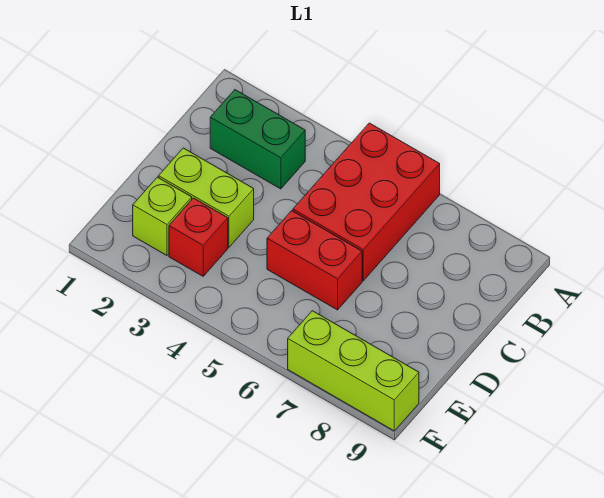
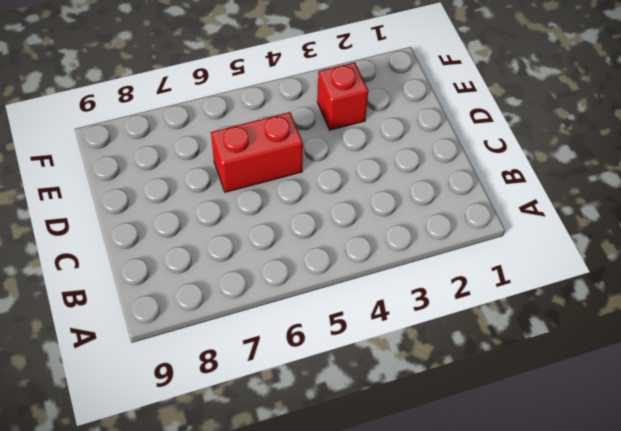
none -> red brick A5:C6 level 1
none -> green brick B2:B3 level 1

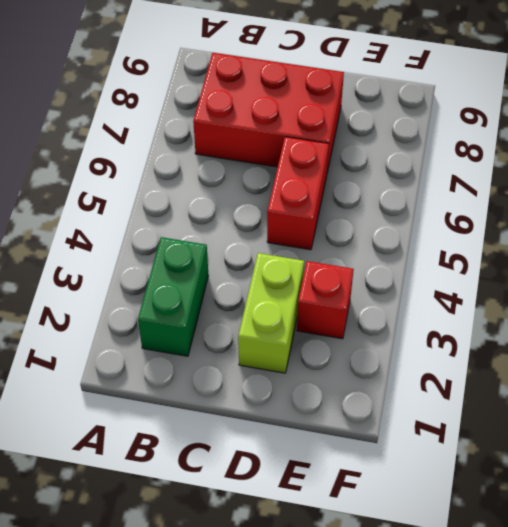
red brick B7:D8 level 1 -> red brick A5:C6 level 1
none -> lime brick E2 level 1
none -> lime brick F7:F9 level 1

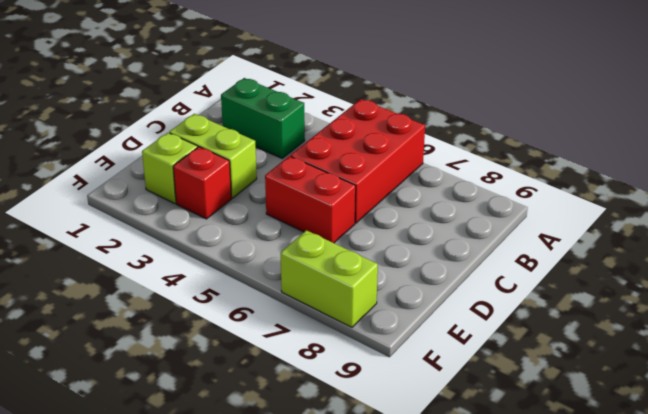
lime brick F7:F8 level 1 -> lime brick F7:F9 level 1

